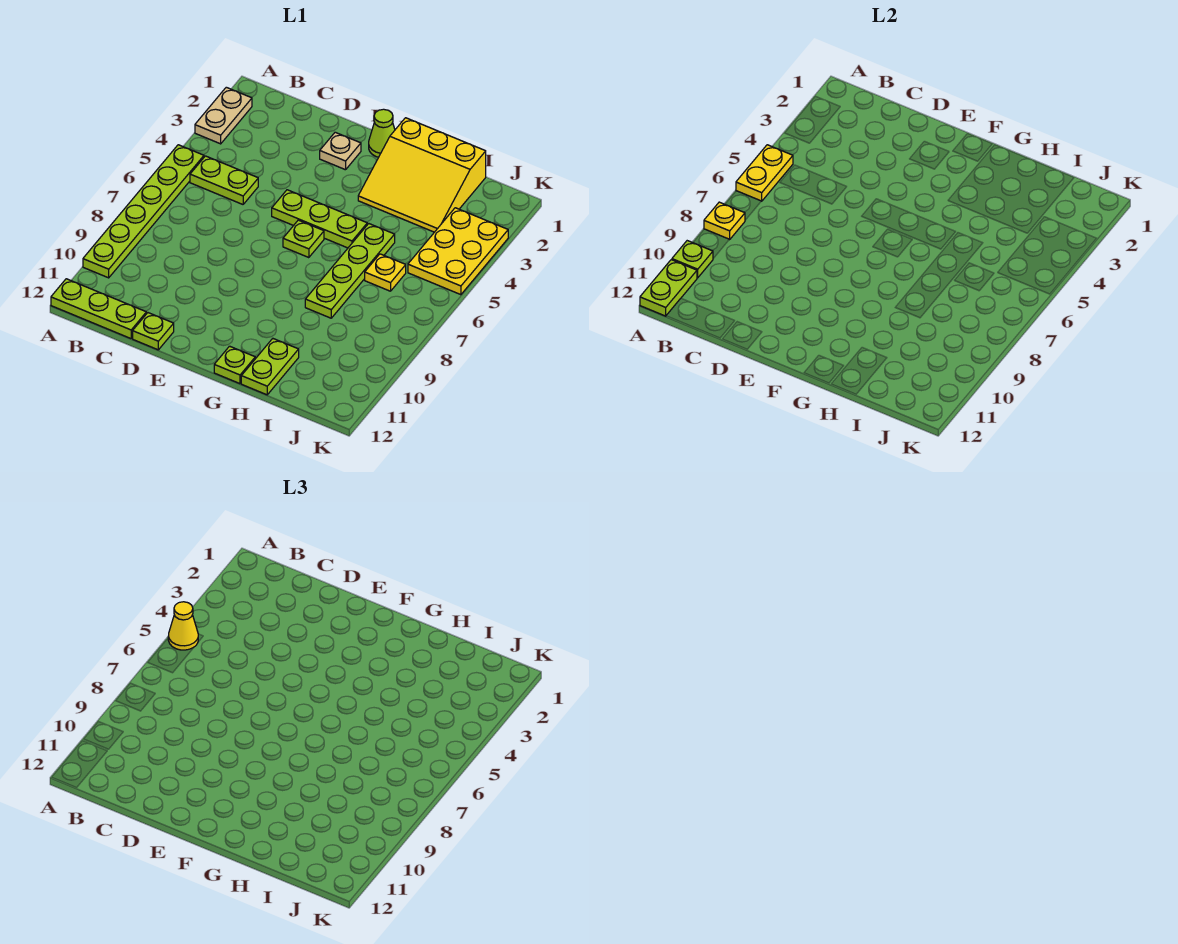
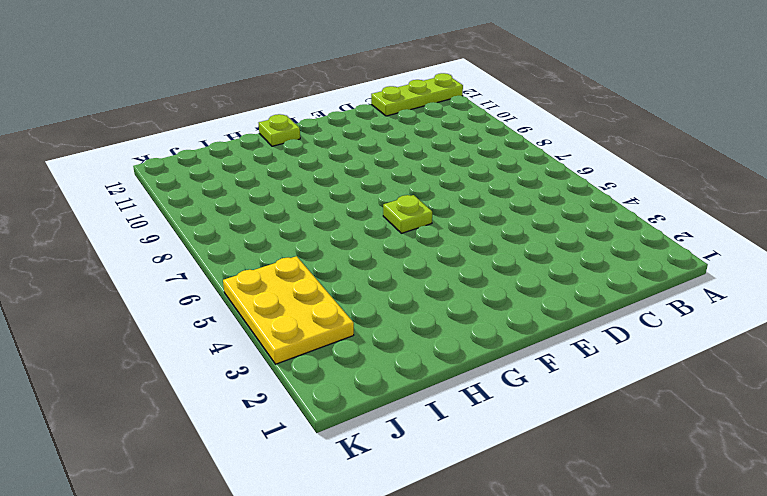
none -> tan plate A2:A3 level 1
none -> lime plate A5:A10 level 1
none -> lime plate B5:C5 level 1

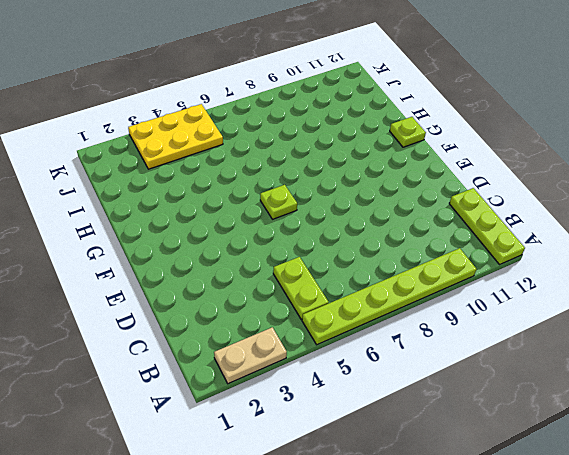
none -> lime plate D12 level 1
none -> tan plate E2 level 1
none -> lime plate E5:G5 level 1

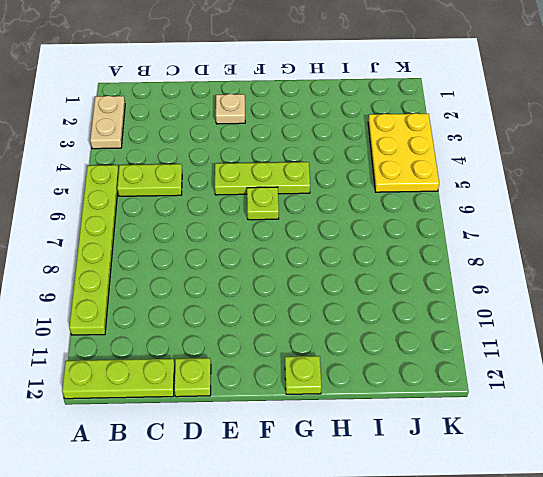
none -> lime cone F1 level 1
none -> yellow slope G1:I3 level 1 top 1
none -> lime plate H5:H8 level 1

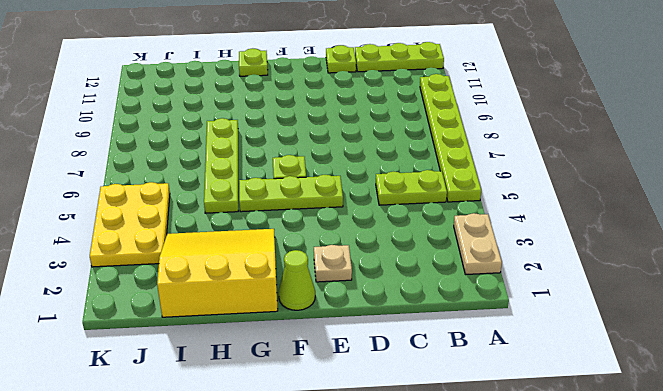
none -> lime plate H11:H12 level 1
none -> yellow plate I6 level 1
none -> yellow plate A5:A6 level 2

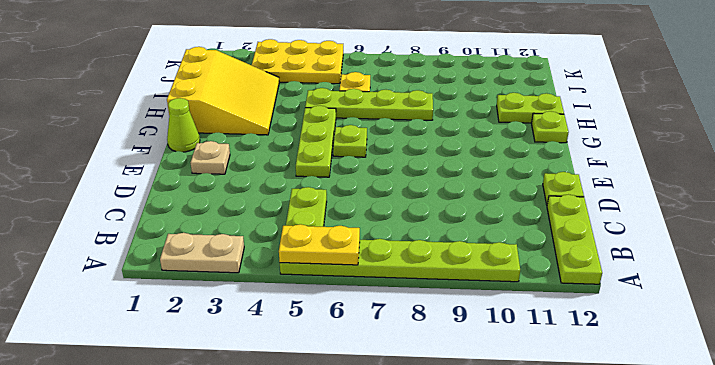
none -> yellow plate A8 level 2
none -> lime plate A10 level 2
none -> lime plate A11:A12 level 2

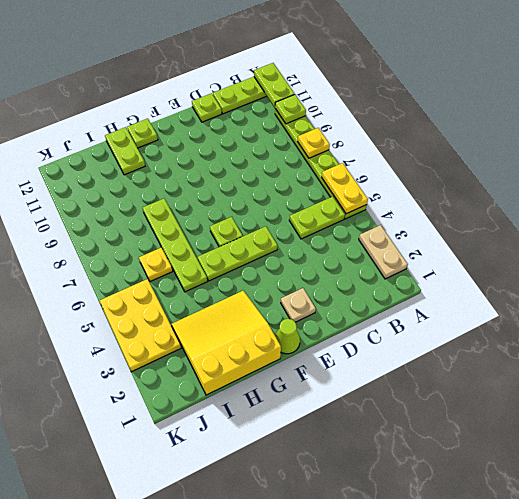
none -> yellow cone A5 level 3

